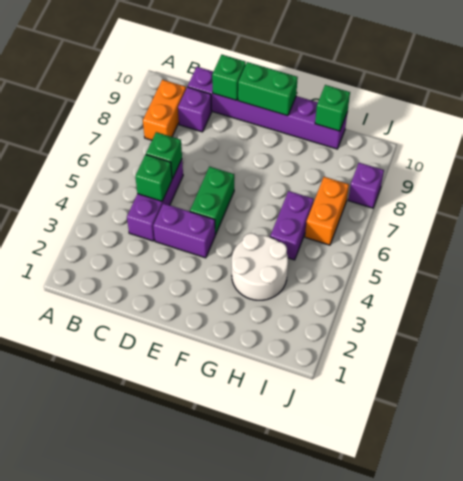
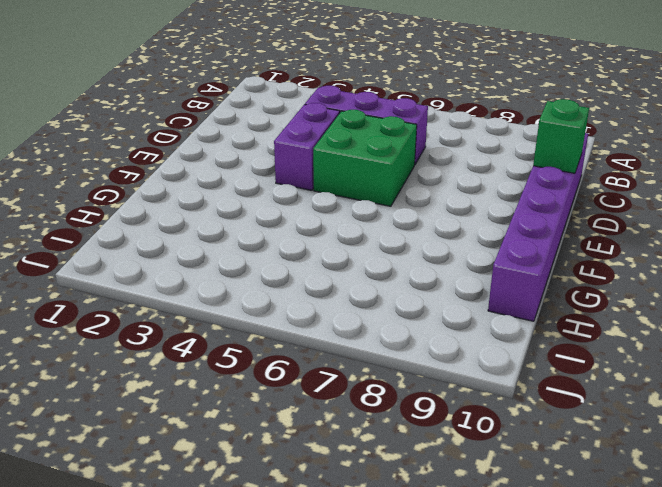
green brick D5:E6 level 1 -> green brick E5:E6 level 1
none -> orange brick B8:B9 level 1
none -> purple brick C9 level 1
none -> white round brick G3:H4 level 1

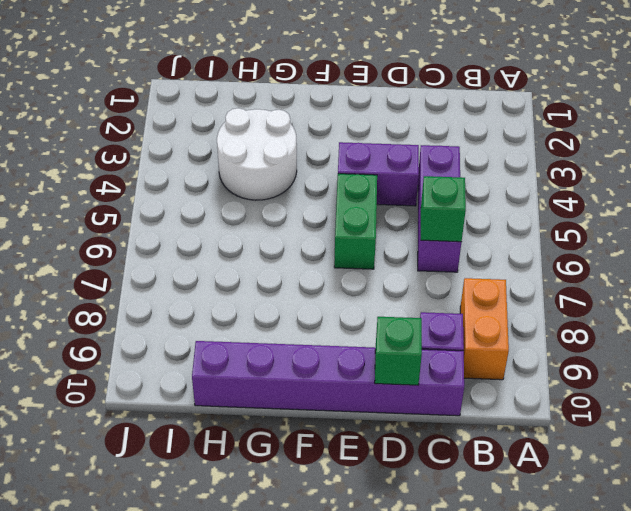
none -> purple brick H5:H6 level 1
none -> orange brick I6:I7 level 1
none -> purple brick J8 level 1

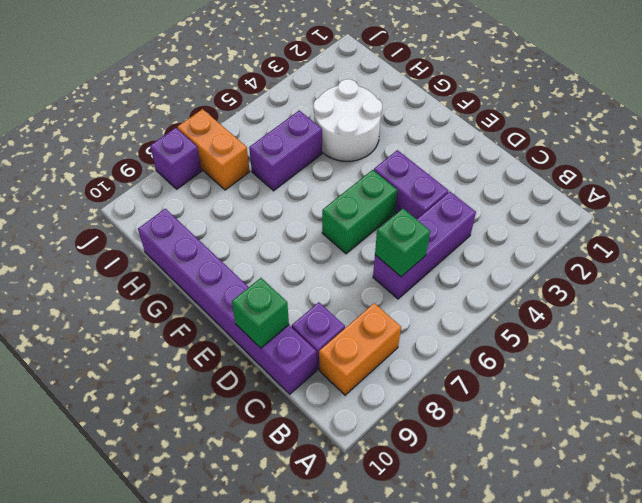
orange brick I7:J7 level 1 -> orange brick I6:I7 level 1
none -> green brick C5 level 2
none -> green brick E10:F10 level 2
none -> green brick H10 level 2

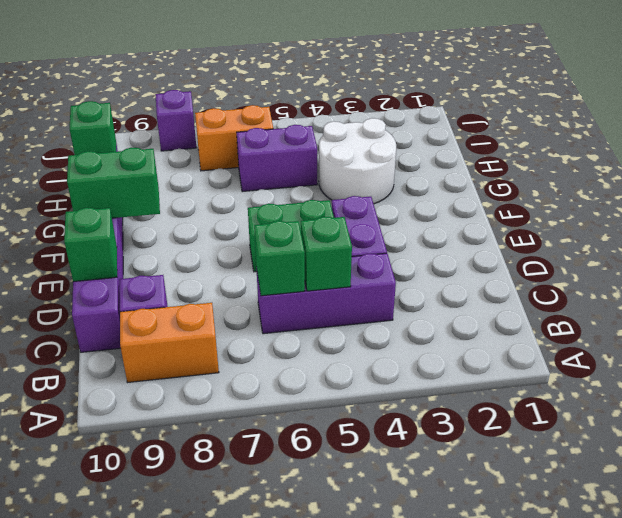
green brick F9:F10 level 2 -> green brick E10:F10 level 2

